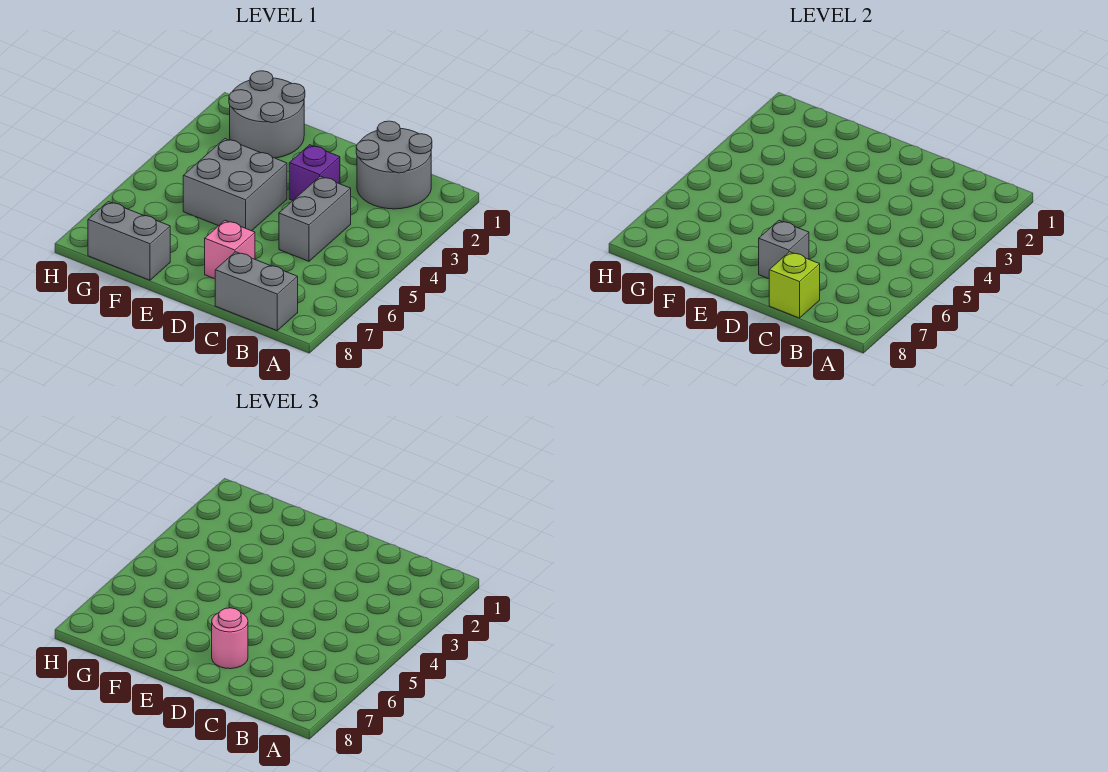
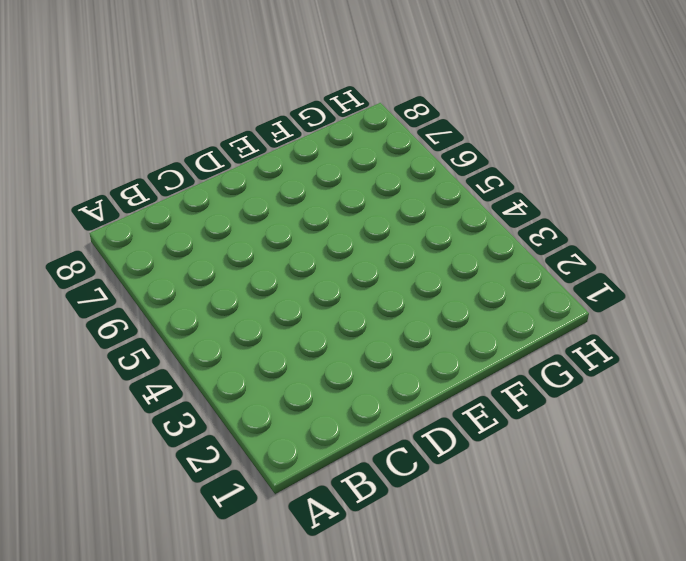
none -> grey round brick B1:C2 level 1
none -> grey brick B8:C8 level 1

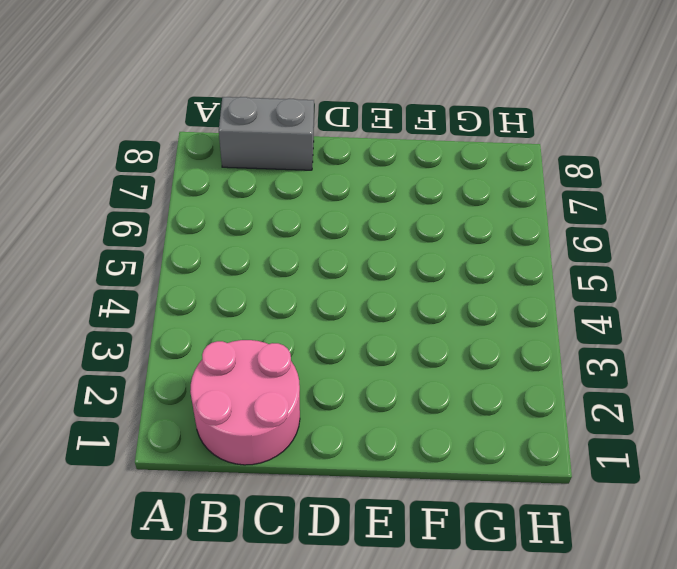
pink round brick B1:C2 level 1 -> grey round brick B1:C2 level 1
none -> grey brick C4:C5 level 1
none -> purple brick D3 level 1

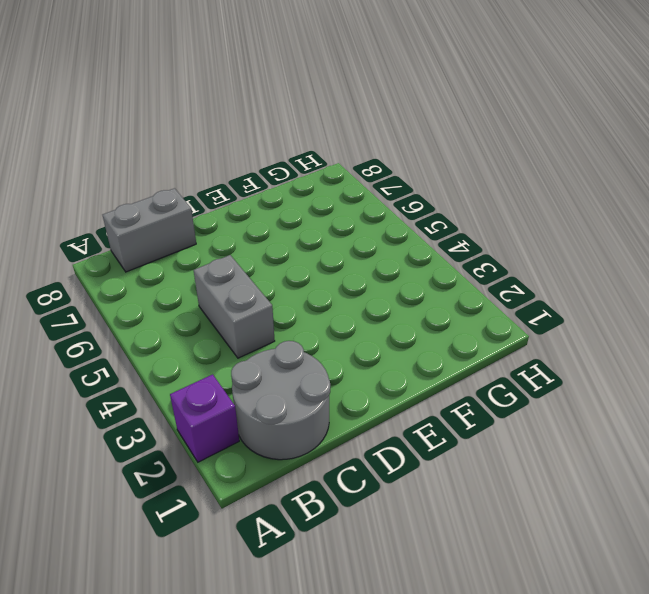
purple brick A2 level 1 -> purple brick D3 level 1
none -> pink brick D7 level 1
none -> grey brick E4:F5 level 1

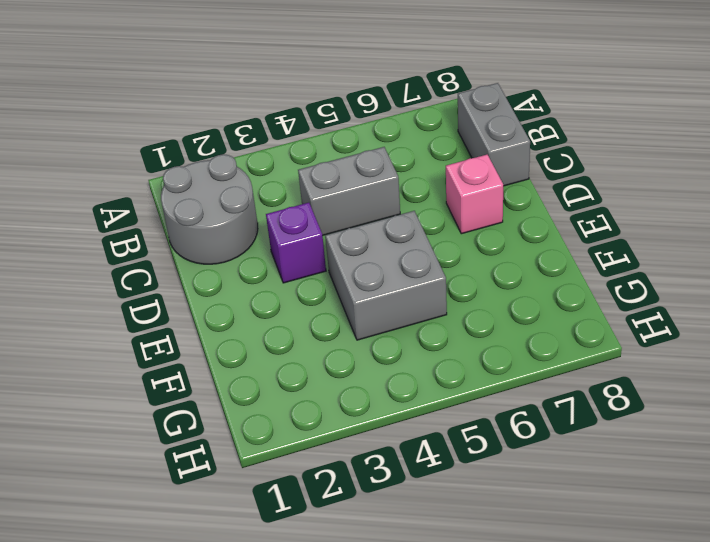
none -> grey round brick F1:G2 level 1
none -> grey brick F8:G8 level 1

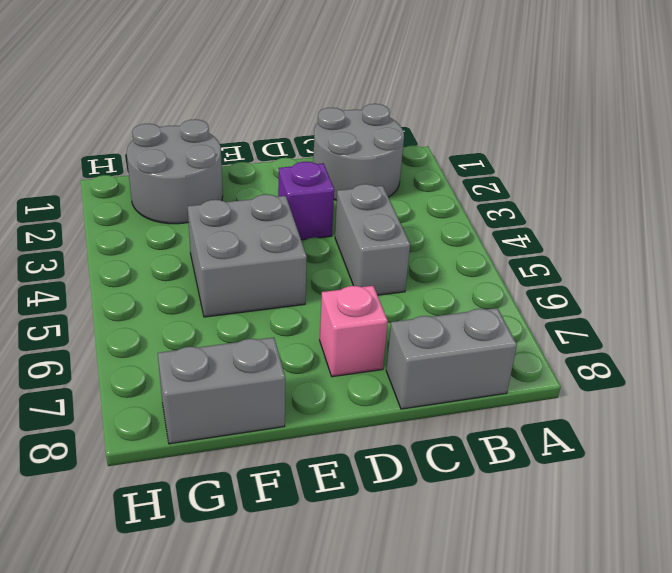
none -> lime brick C8 level 2
none -> grey brick D7 level 2

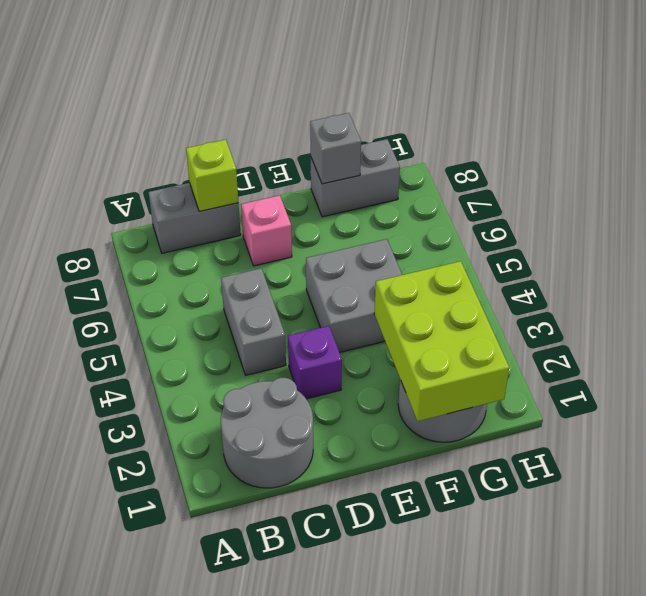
lime brick F1:G3 level 2 -> none
grey brick F8 level 2 -> grey brick D7 level 2
none -> pink round brick D7 level 3

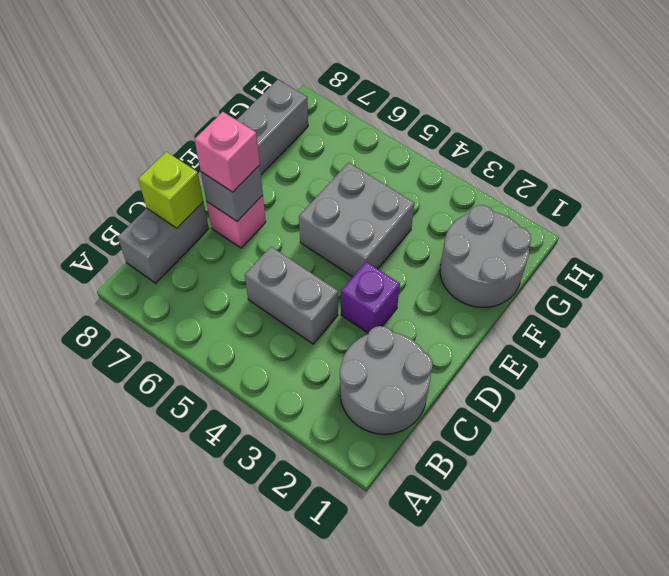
pink brick D7 level 3 -> pink round brick D7 level 3

